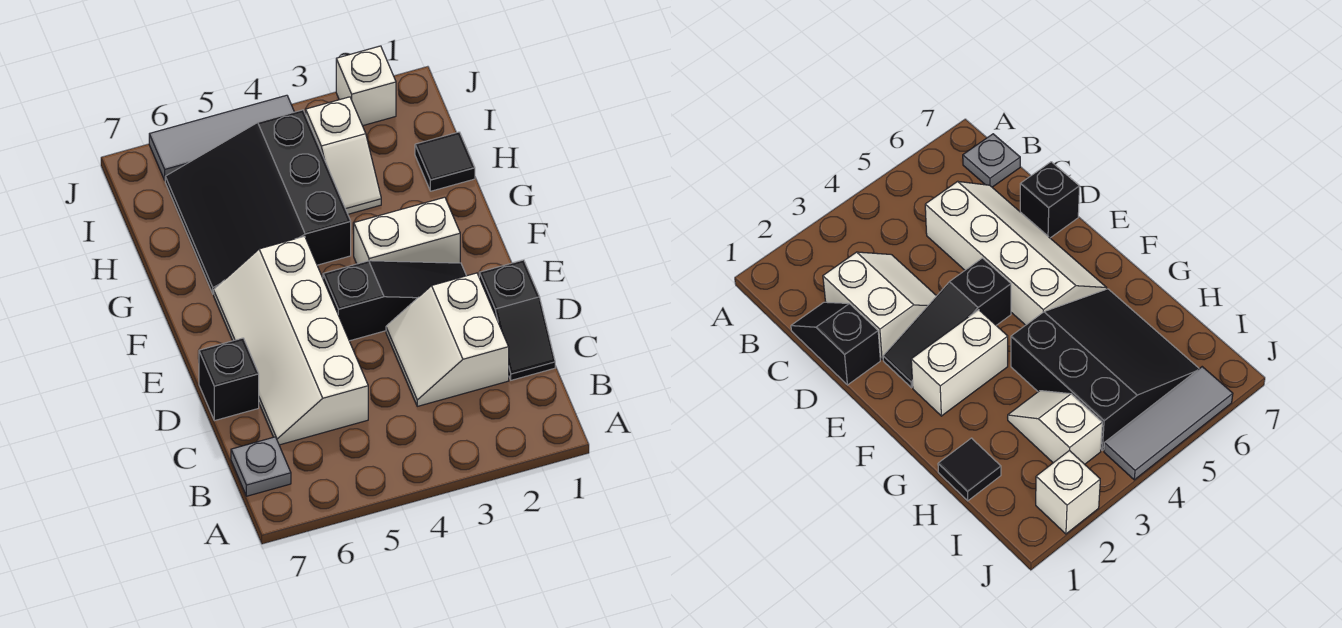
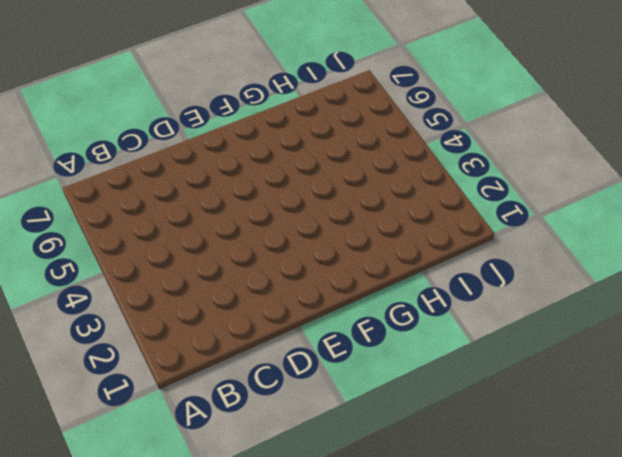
none -> grey plate B7 level 1
none -> black slope C1:D1 level 1 top D
none -> white slope C2:D3 level 1 top 2

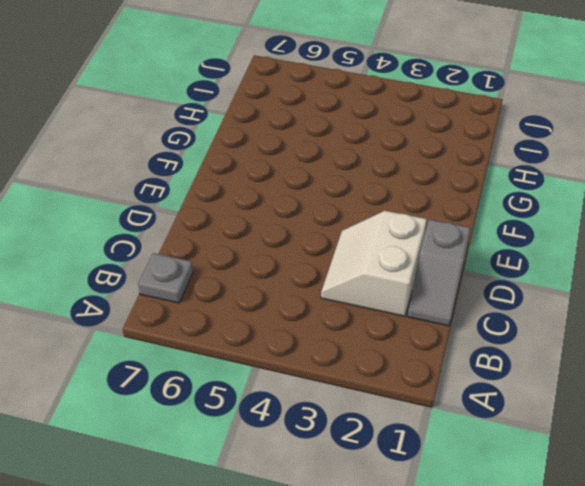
grey slope C1:D1 level 1 top D -> black slope C1:D1 level 1 top D
none -> white slope C5:F6 level 1 top 5
none -> black brick D7 level 1
none -> black slope E2:E4 level 1 top 4

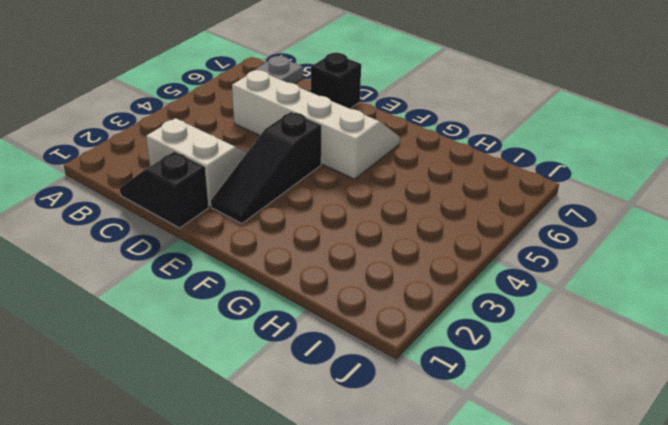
none -> white brick F2:F3 level 1
none -> black slope G4:I6 level 1 top 4
none -> black tile H1 level 1

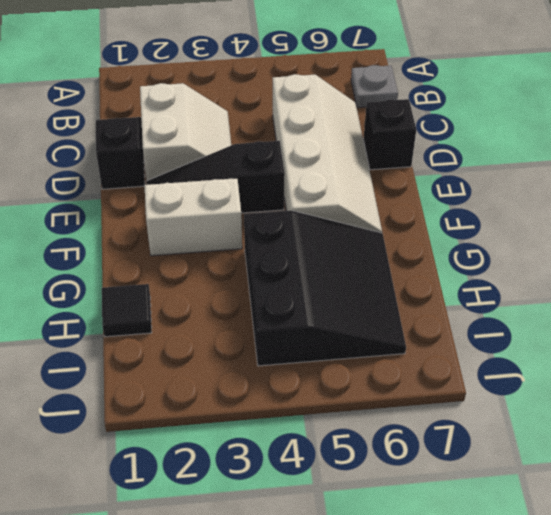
none -> white slope H3:I3 level 1 top I
none -> white brick J2 level 1
none -> grey tile J4:J6 level 1

